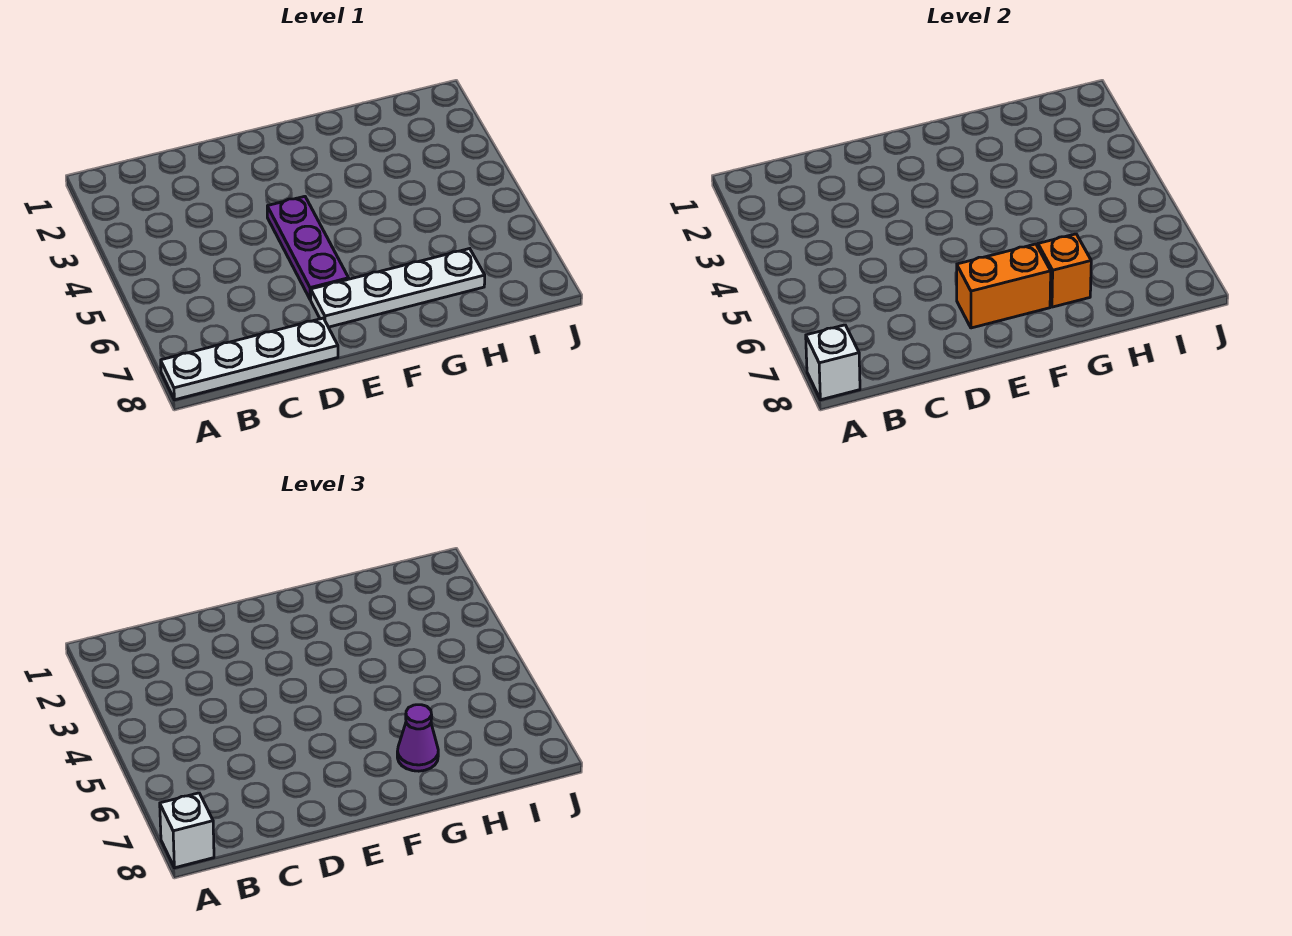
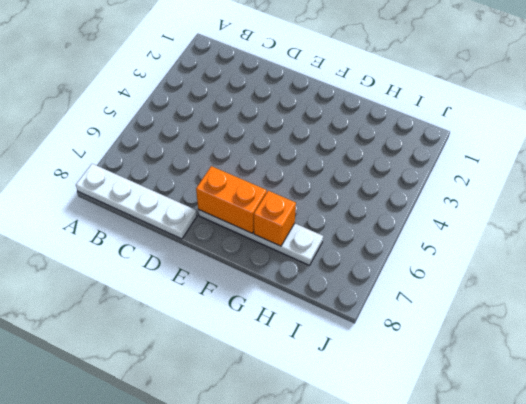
none -> purple plate E4:E6 level 1
none -> white brick A8 level 2

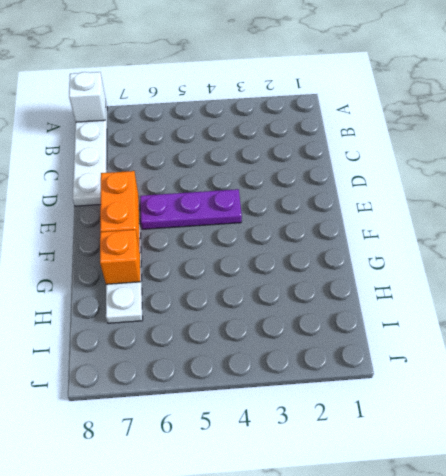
none -> white brick A8 level 3
none -> purple cone G7 level 3

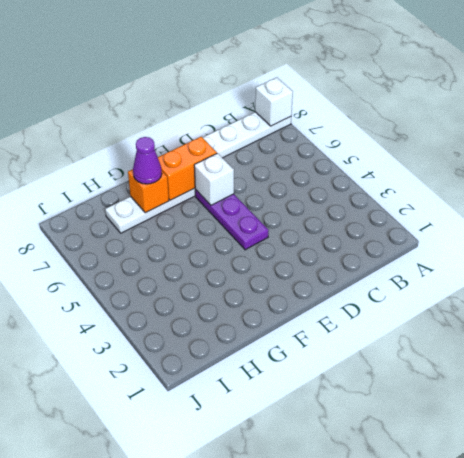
white brick E6 level 2 -> white brick A8 level 3

